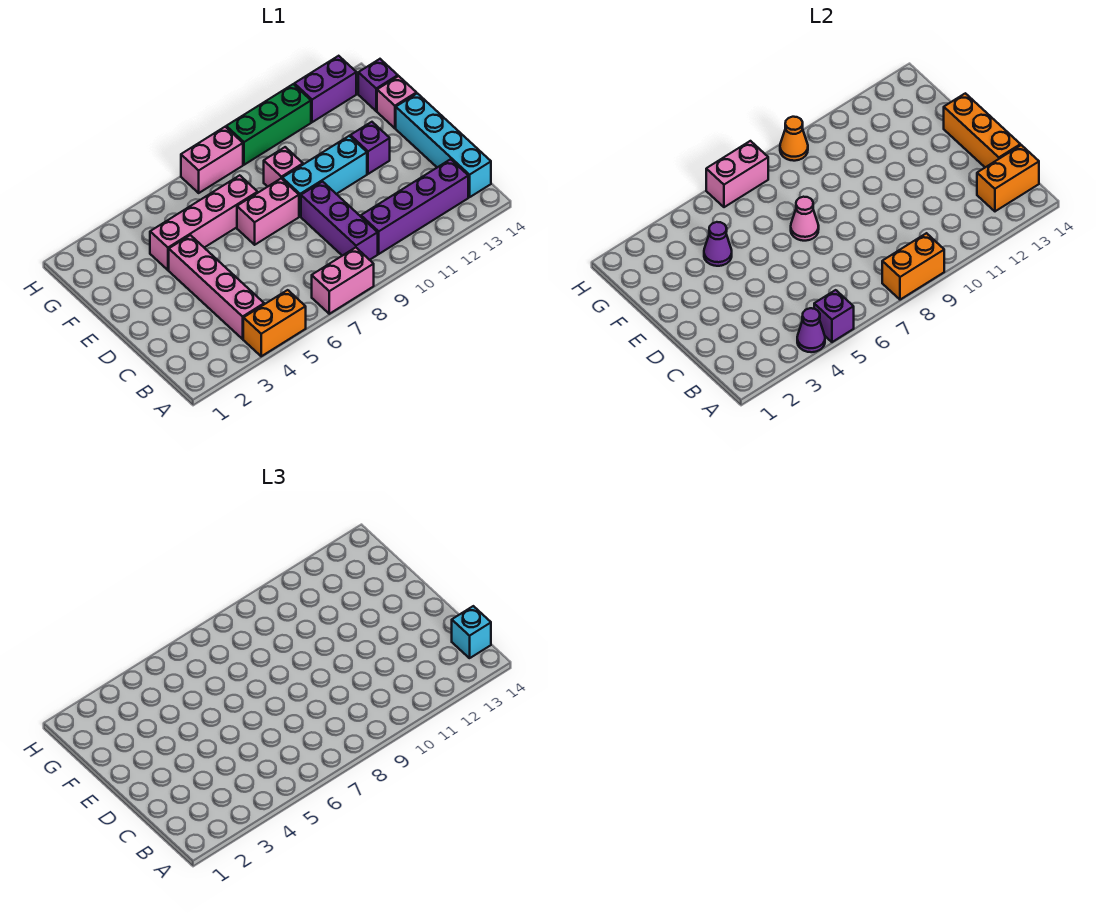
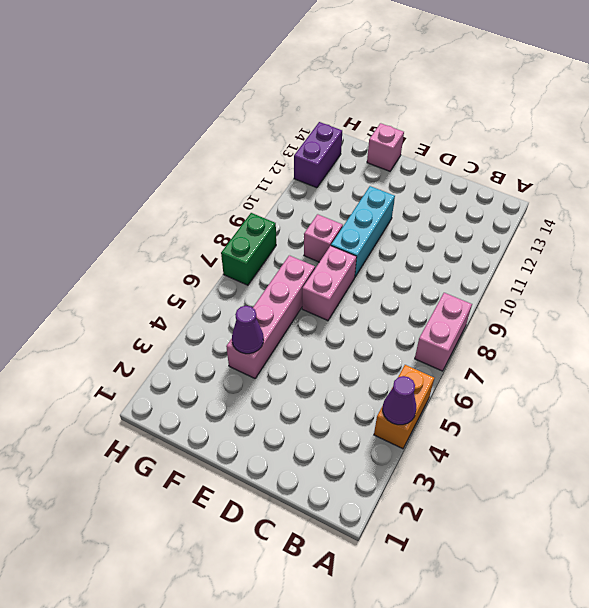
green brick H7:H8 level 1 -> pink brick H7:H8 level 1
none -> pink brick B4:E4 level 1
none -> purple brick B9:D9 level 1
none -> purple brick B10:B13 level 1

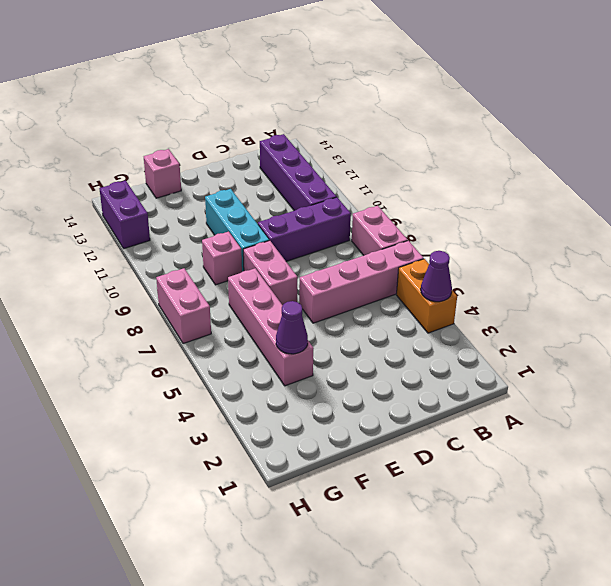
pink brick A6:D6 level 1 -> pink brick B4:E4 level 1
none -> cyan brick B14:E14 level 1
none -> purple brick E12 level 1
none -> purple brick G14 level 1

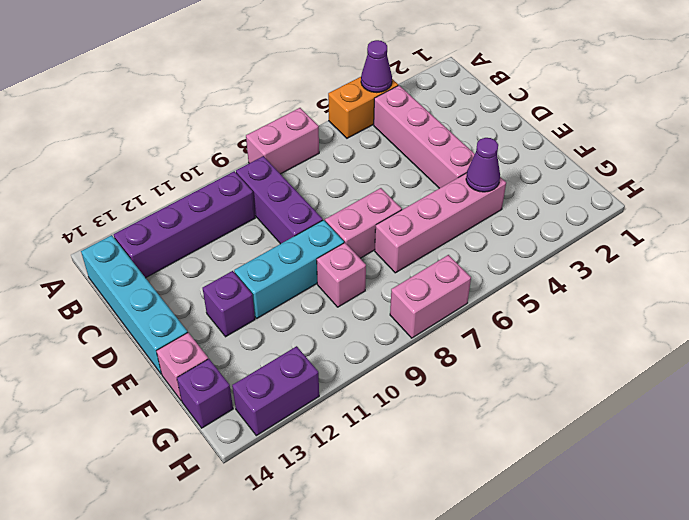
none -> green brick H9:H11 level 1
none -> purple brick A5 level 2
none -> orange brick A8:A9 level 2

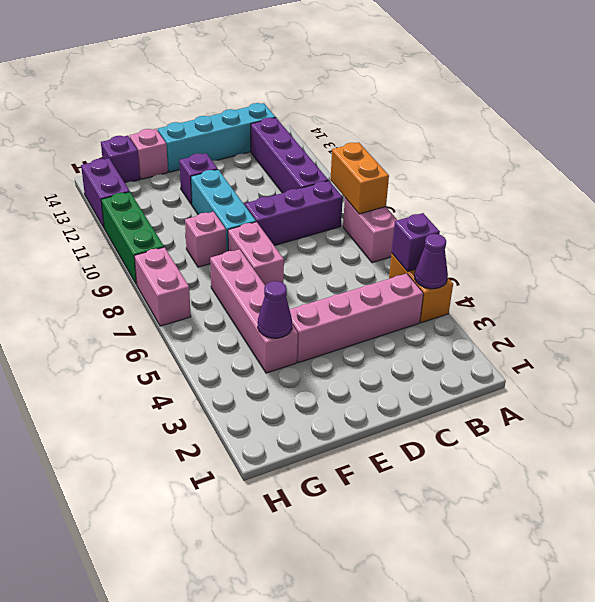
none -> orange brick B13:B14 level 2
none -> orange brick C14:E14 level 2
none -> pink cone E7 level 2

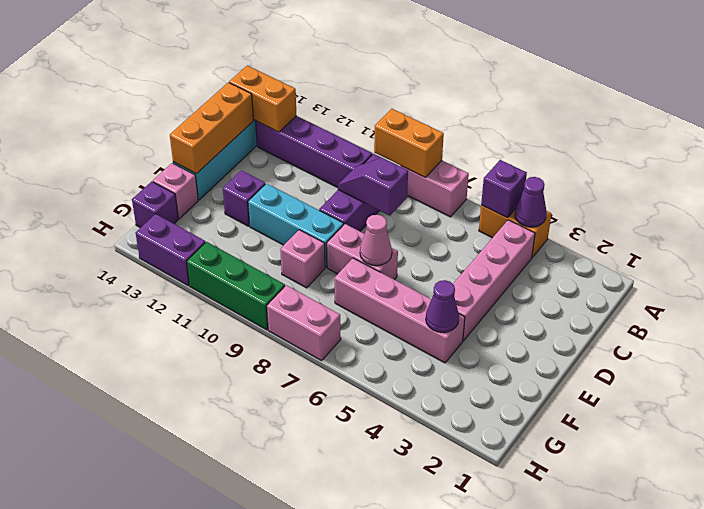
purple slope C8:C9 level 2 top 8 -> none
none -> pink brick H6:H7 level 2
none -> orange cone H9 level 2
none -> cyan brick B14 level 3

